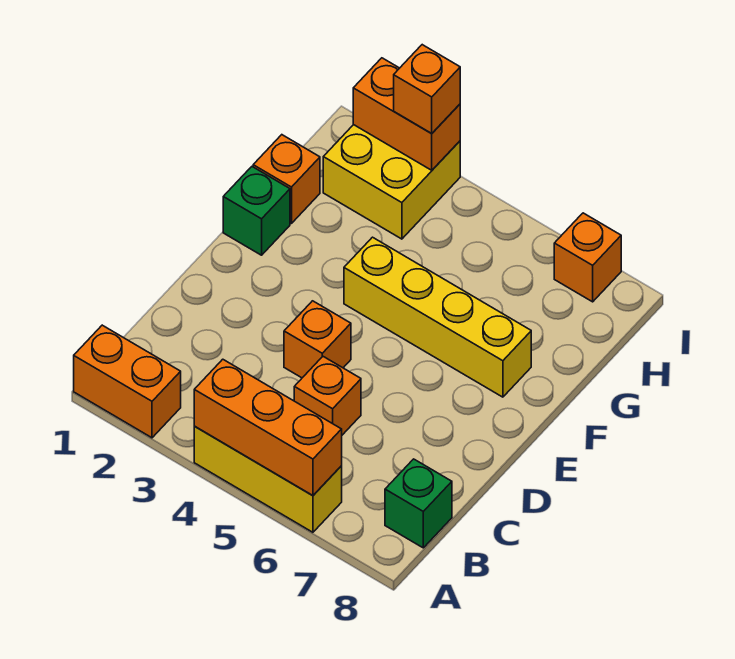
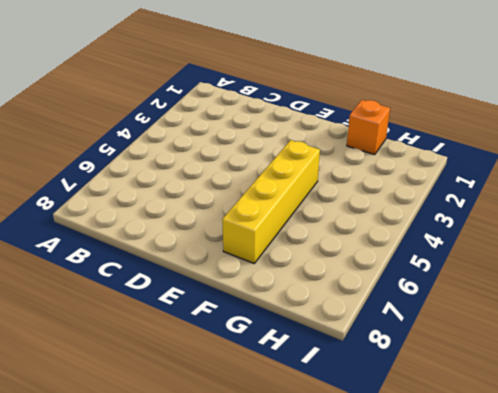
none -> orange brick A1:A2 level 1
none -> yellow brick A4:A6 level 1
none -> green brick B8 level 1

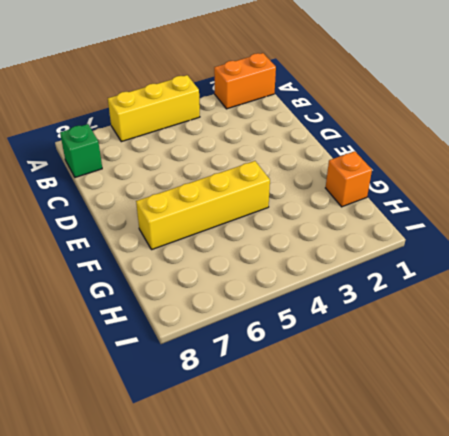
none -> orange brick C5 level 1
none -> orange brick D4 level 1
none -> green brick F1 level 1

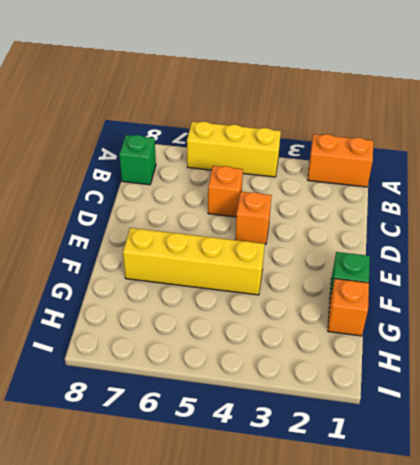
none -> yellow brick H2:I3 level 1
none -> orange brick I7 level 1
none -> orange brick A4:A6 level 2

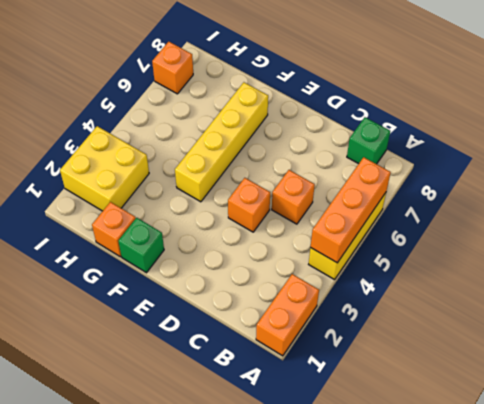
none -> orange brick I2:I3 level 2
none -> orange brick I3 level 3

